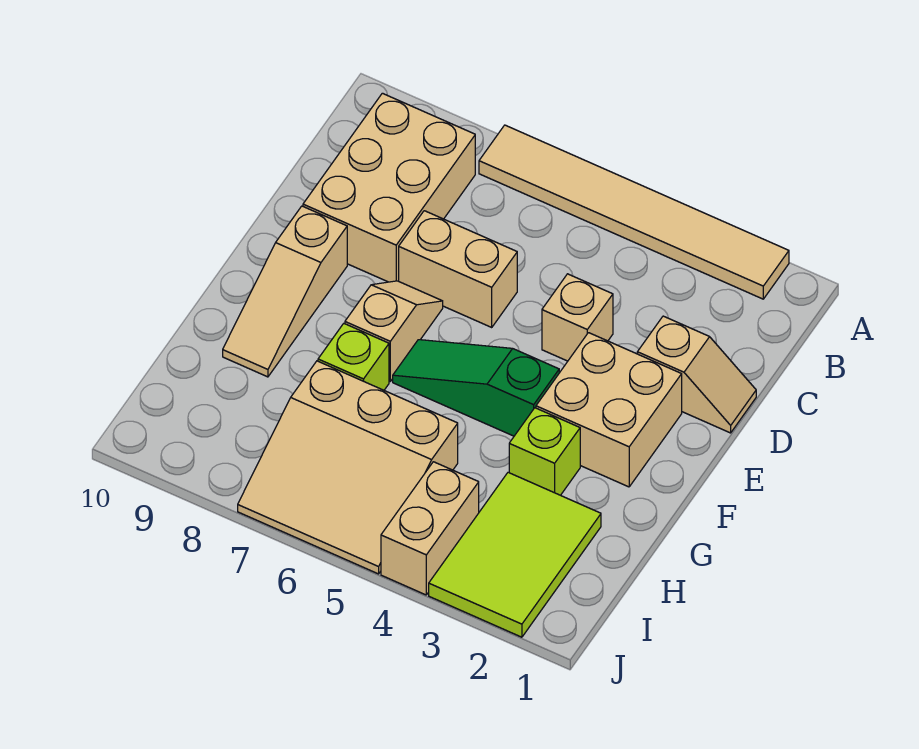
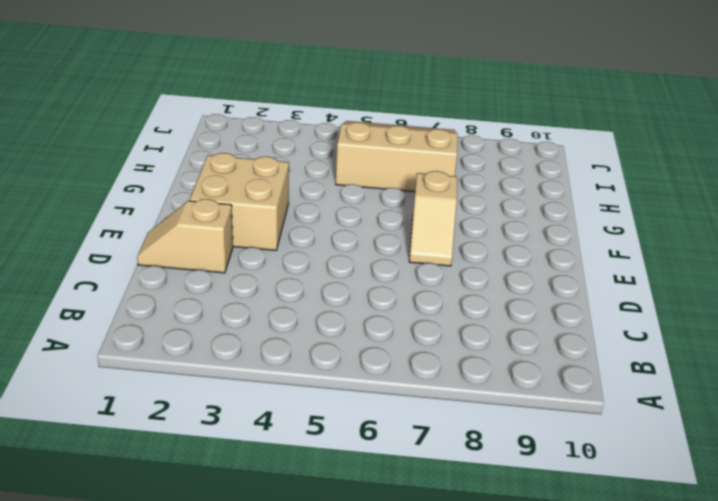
none -> tan tile A2:A7 level 1
none -> tan brick B8:D9 level 1
none -> tan brick D4 level 1

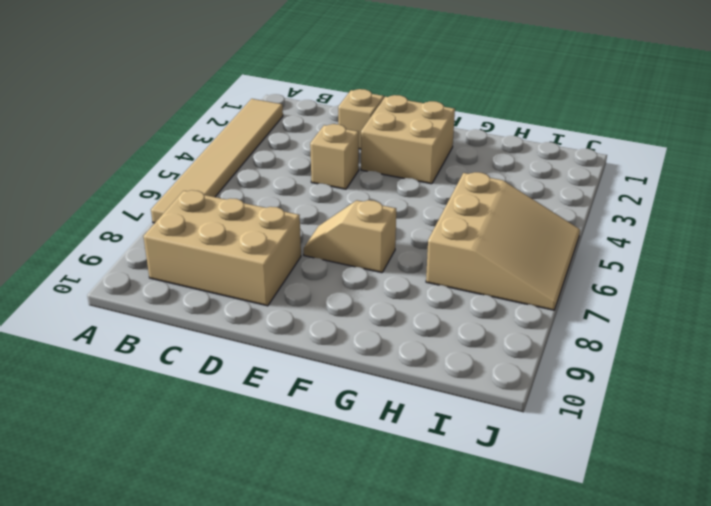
none -> tan brick D6:D7 level 1
none -> tan slope E9:G9 level 1 top E
none -> green slope F4:F6 level 1 top 4

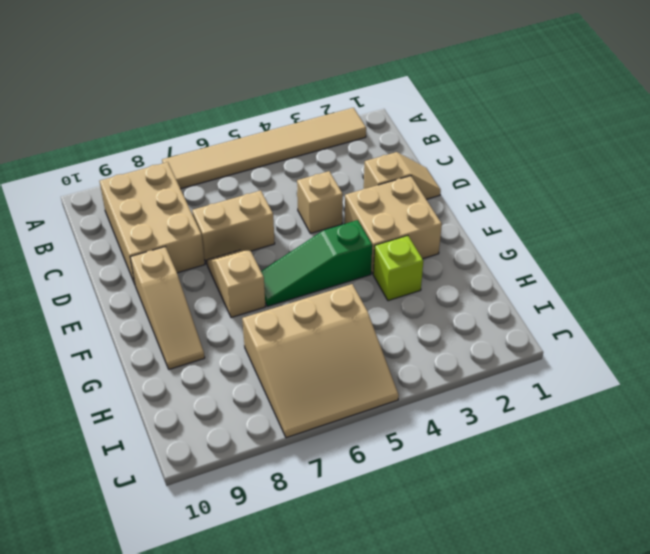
none -> lime brick G7 level 1
none -> lime tile H2:J3 level 1
none -> tan brick I4:J4 level 1

